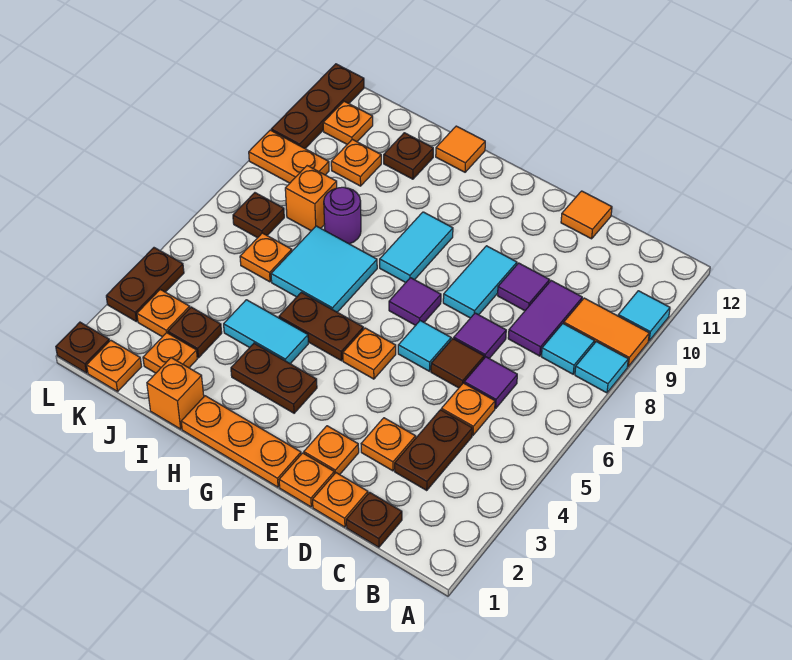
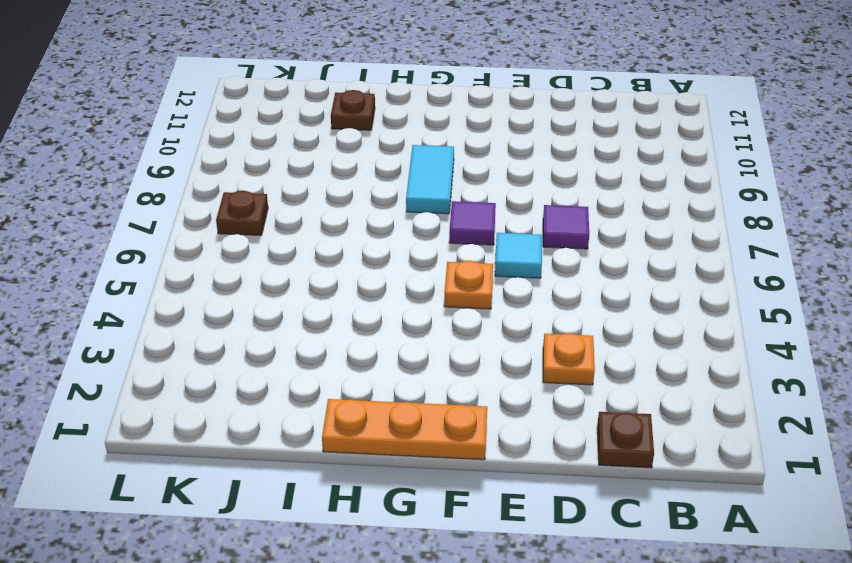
none -> cyan tile A8 level 1
none -> orange tile A9:B9 level 1
none -> cyan tile A10 level 1
none -> cyan tile B8 level 1

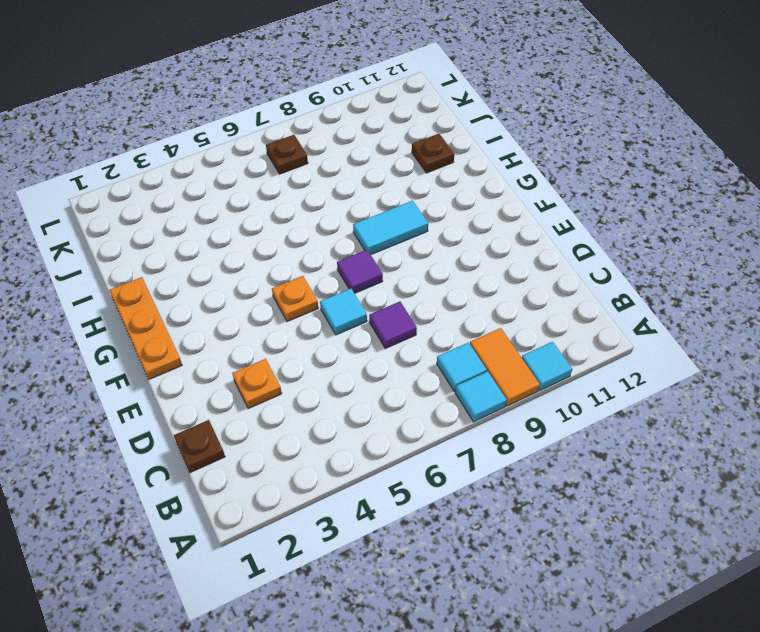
none -> brown plate C3:C4 level 1
none -> orange plate C5 level 1
none -> purple tile C6 level 1
none -> purple tile C8:C9 level 1

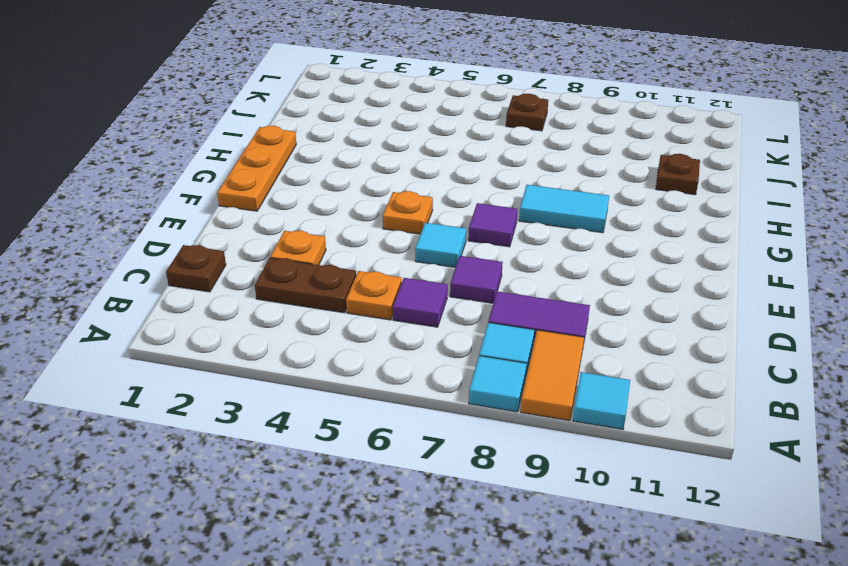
none -> orange plate D1 level 1
none -> brown tile D6 level 1
none -> purple tile D9 level 1
none -> orange tile D12 level 1

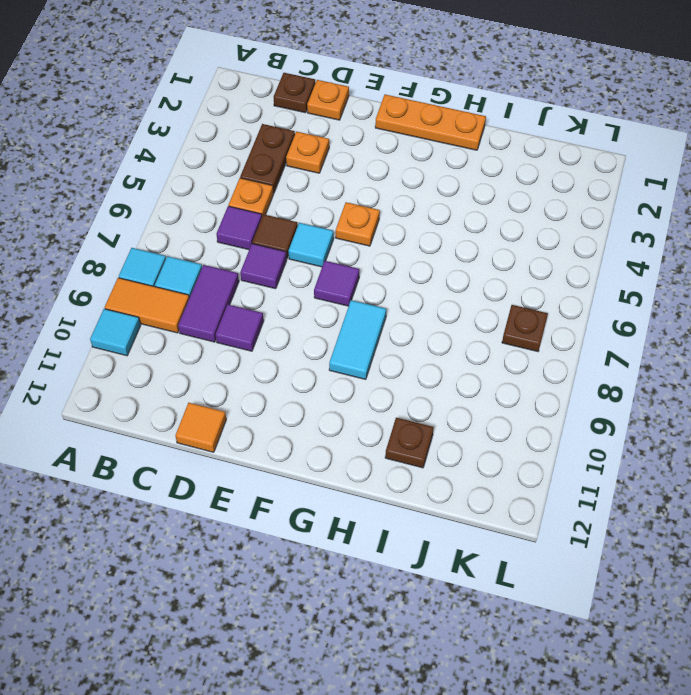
none -> orange plate E1 level 1
none -> orange plate E2 level 1
none -> cyan tile E8:E9 level 1
none -> brown plate G3:H3 level 1

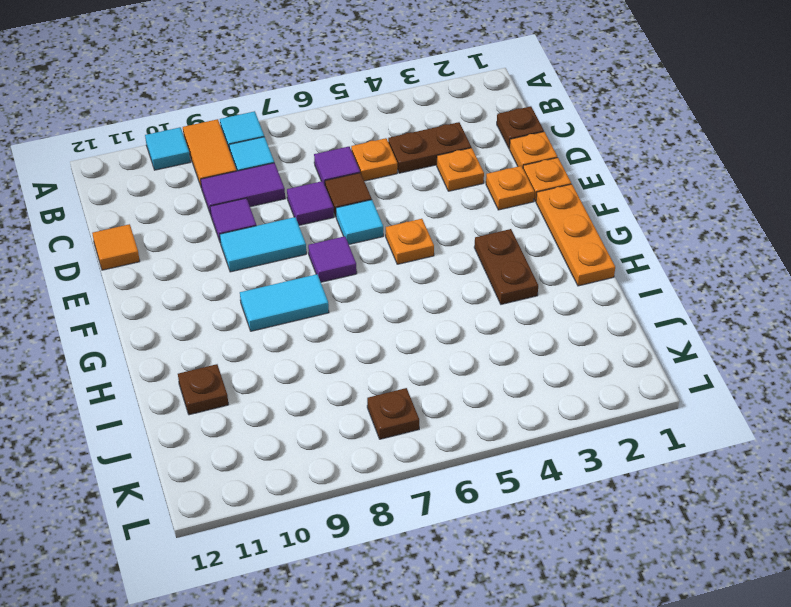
none -> brown plate G5:H5 level 1
none -> cyan tile H4:I4 level 1
none -> cyan tile H6:I7 level 1
none -> orange tile H12 level 1

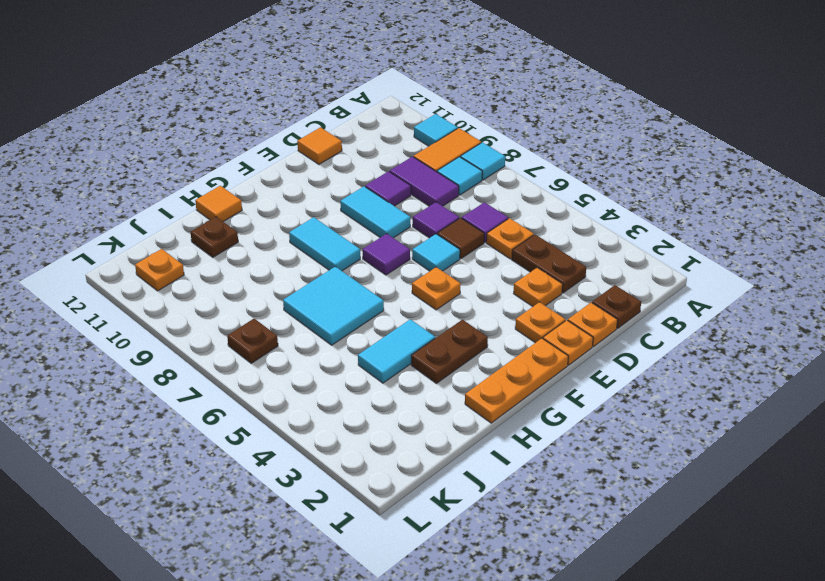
none -> brown plate G5:H5 level 1
none -> orange brick I1 level 1
none -> purple round brick I8 level 1
none -> orange plate J2 level 1

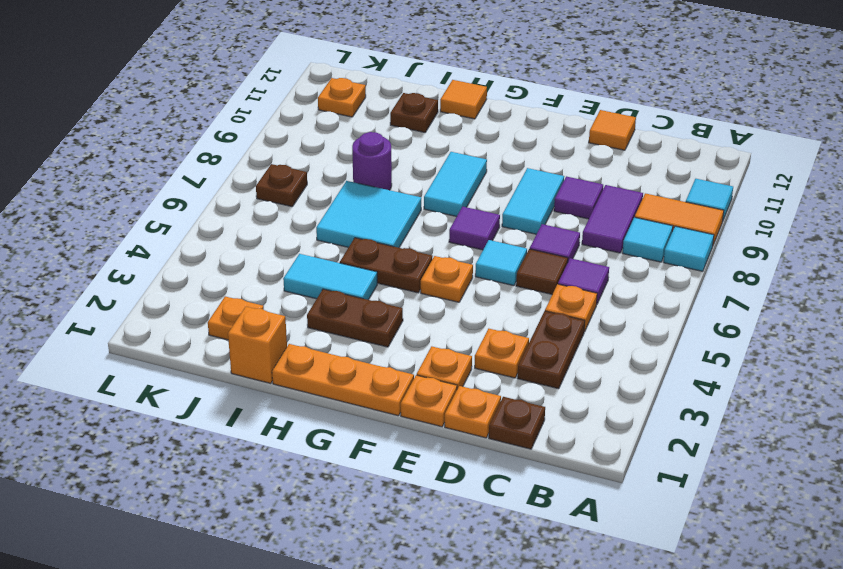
none -> brown plate J3 level 1
none -> orange plate J6 level 1
none -> orange brick J8 level 1
none -> orange plate J10 level 1

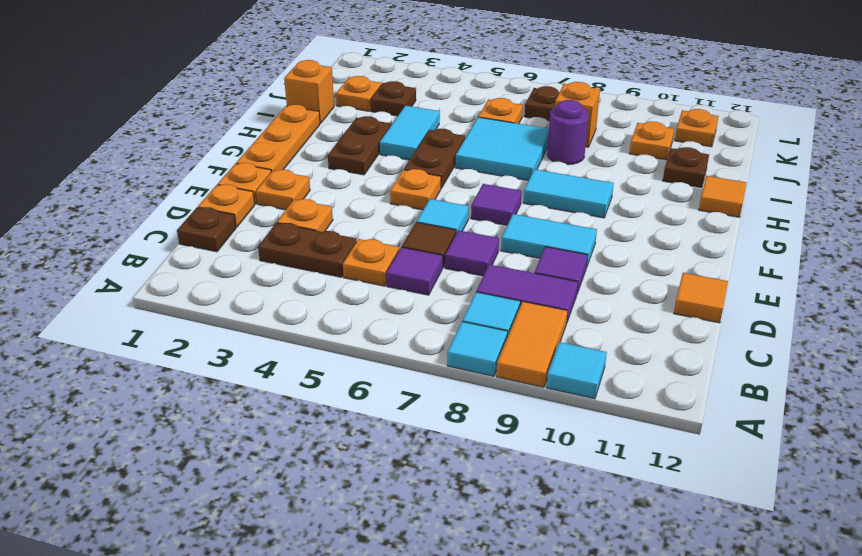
none -> orange plate K1 level 1
none -> orange plate K3 level 1
none -> orange plate K9:L9 level 1
none -> brown plate L1 level 1

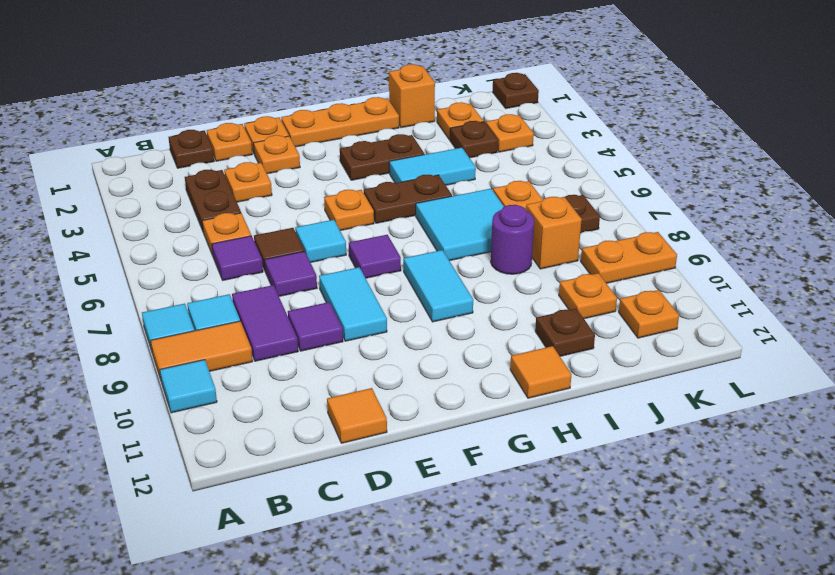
none -> orange plate K1 level 1
none -> brown plate L3:L4 level 1
none -> brown plate L10:L12 level 1

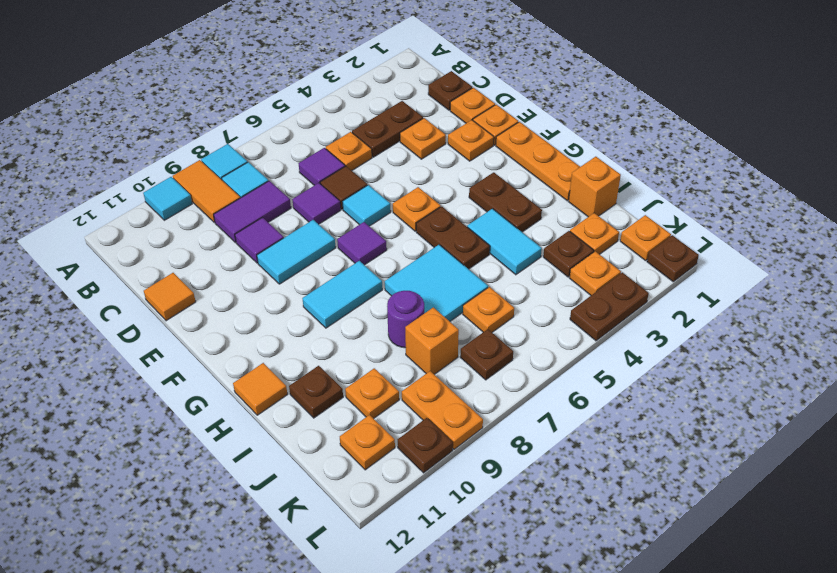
brown plate L10 level 1 -> brown plate L10:L12 level 1

